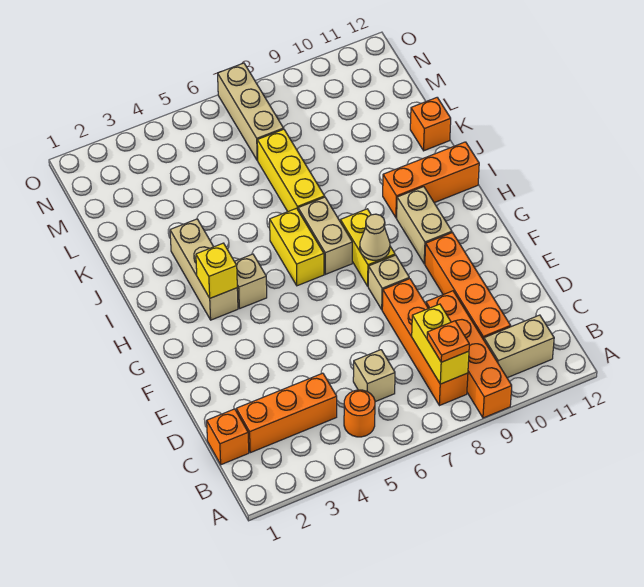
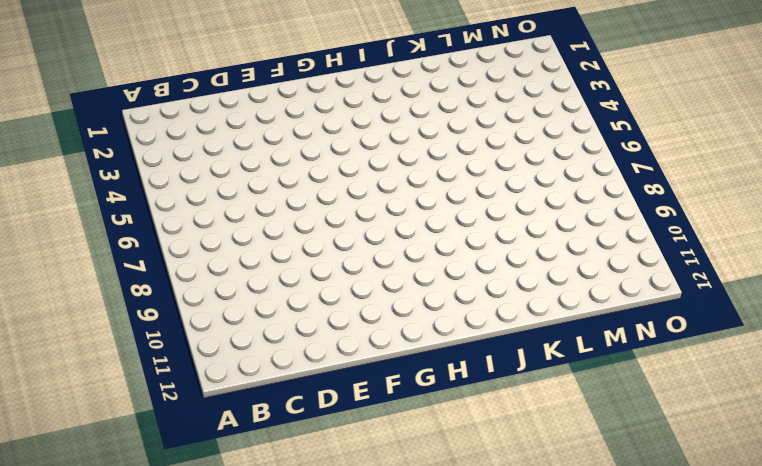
none -> orange brick A9:D9 level 1
none -> orange round brick B5 level 1
none -> orange brick B8:E8 level 1

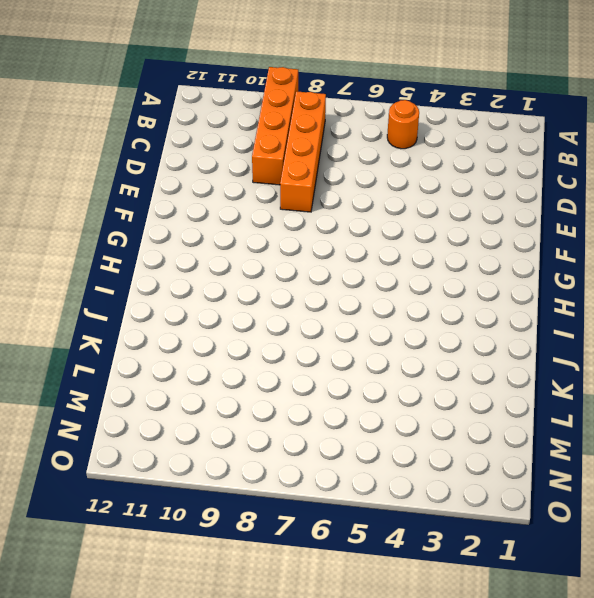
none -> tan brick B10:B11 level 1
none -> orange brick C1 level 1
none -> orange brick C2:C4 level 1

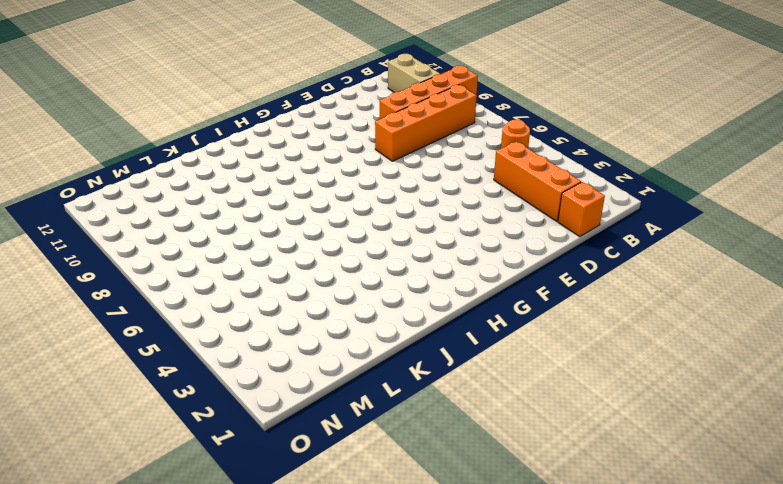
none -> tan brick C6 level 1
none -> orange brick C10:F10 level 1
none -> tan brick F8 level 1

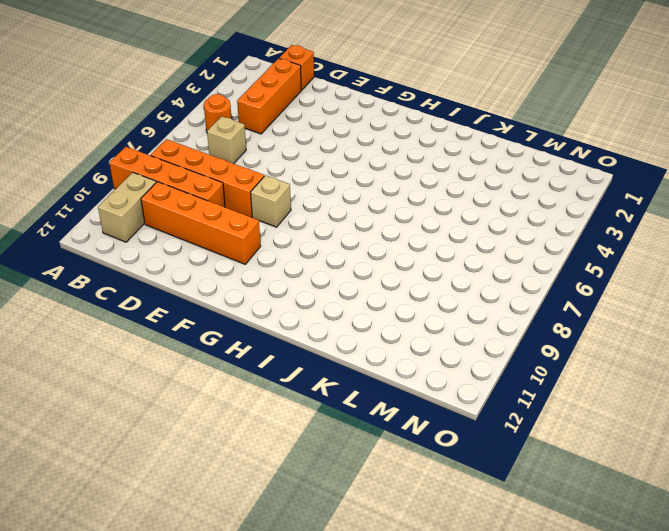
none -> yellow brick G8:H8 level 1
none -> tan brick G10:H10 level 1
none -> tan brick H3:J3 level 1

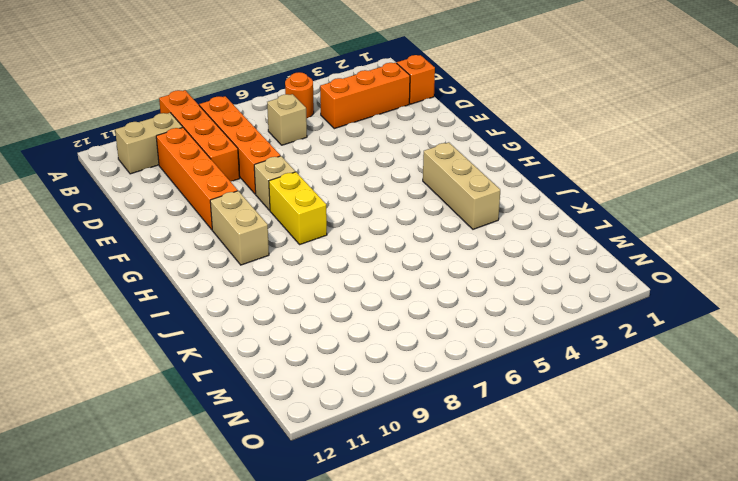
none -> tan brick H4 level 1
none -> yellow brick H6:I6 level 1
none -> tan brick H7:I7 level 1

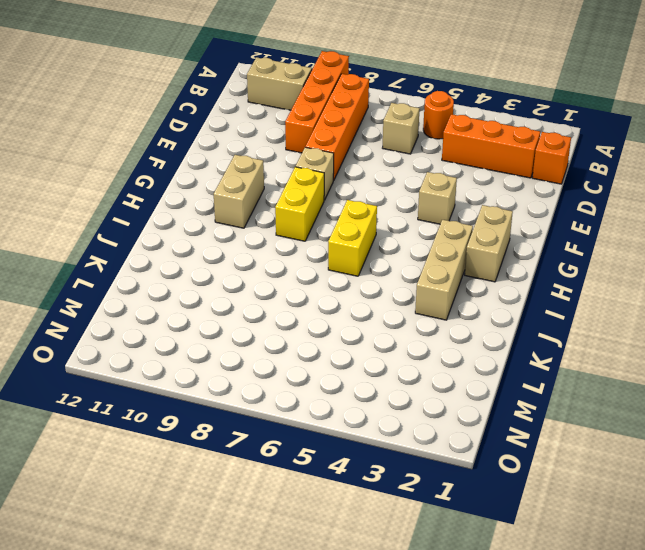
tan brick F4 level 1 -> tan brick H4 level 1
tan brick G2:H2 level 1 -> tan brick H7:I7 level 1
none -> orange brick C10:F10 level 1
none -> orange brick I10:I12 level 1
none -> yellow brick J7:L7 level 1

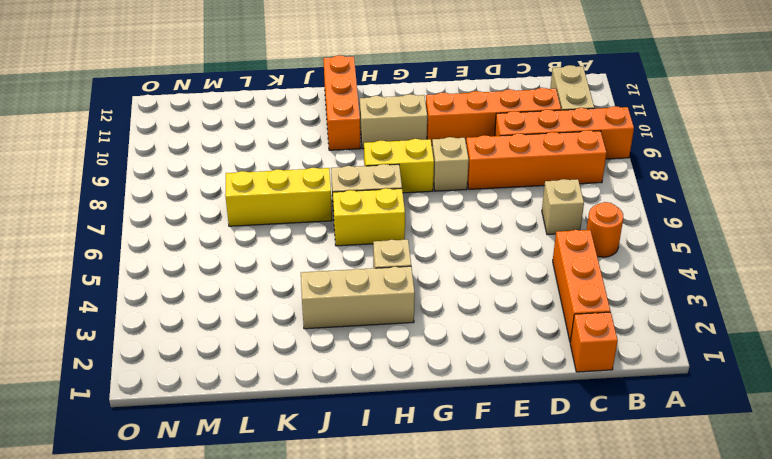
none -> orange brick K12 level 1
none -> tan brick M7:O7 level 1
none -> yellow brick B8:C8 level 2

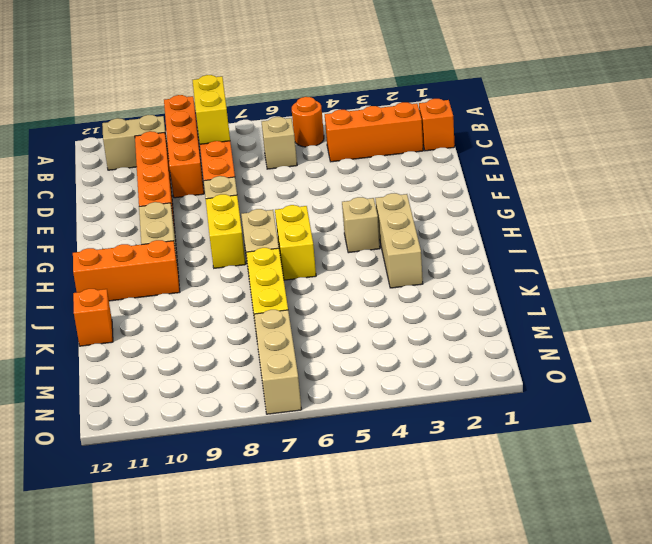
none -> tan cone G8 level 2
none -> yellow brick H3 level 2
none -> orange plate B8 level 3

